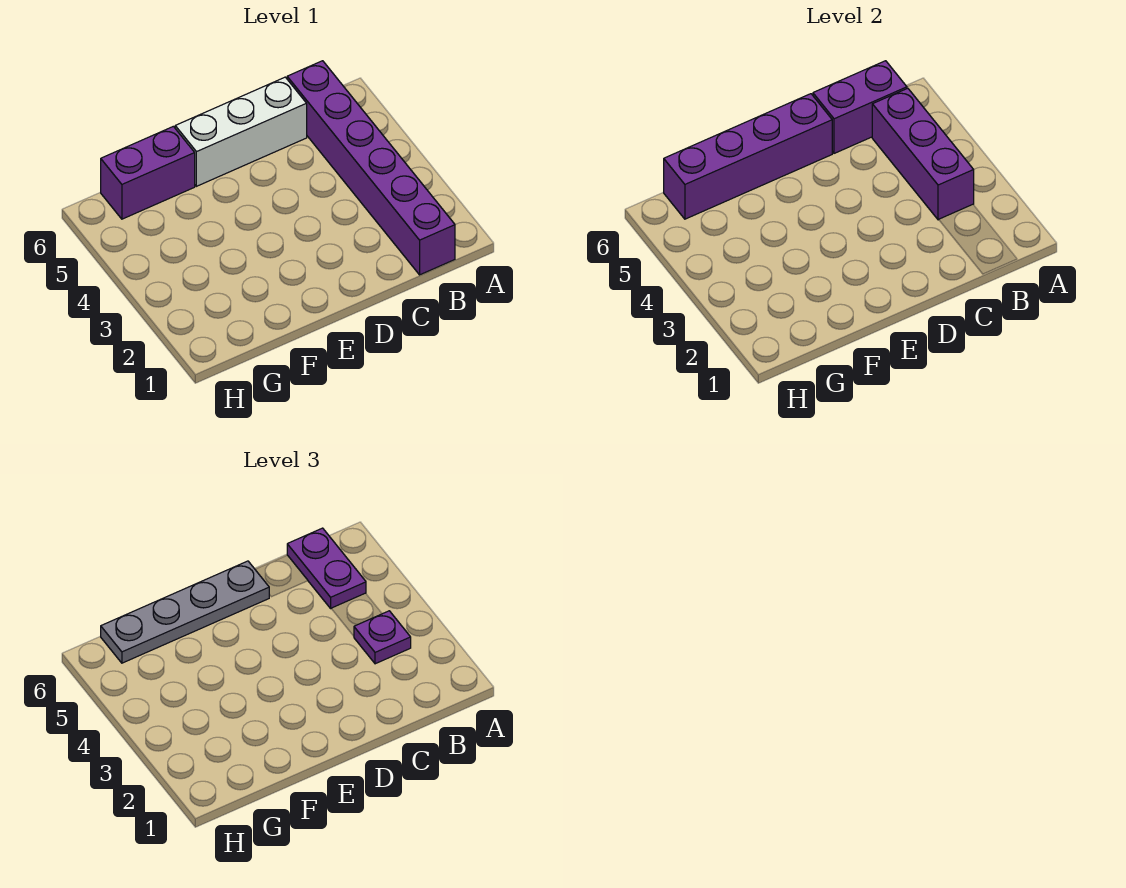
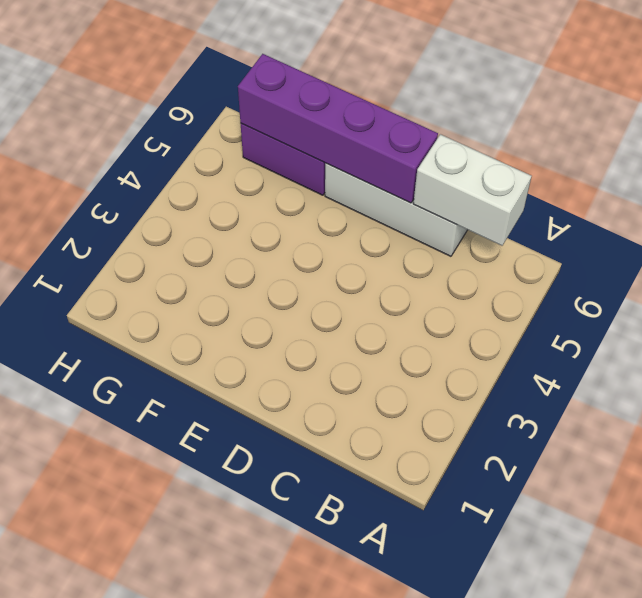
white brick B6:C6 level 2 -> purple brick B6:C6 level 2
none -> purple brick B1:B6 level 1
none -> purple brick B3:B5 level 2

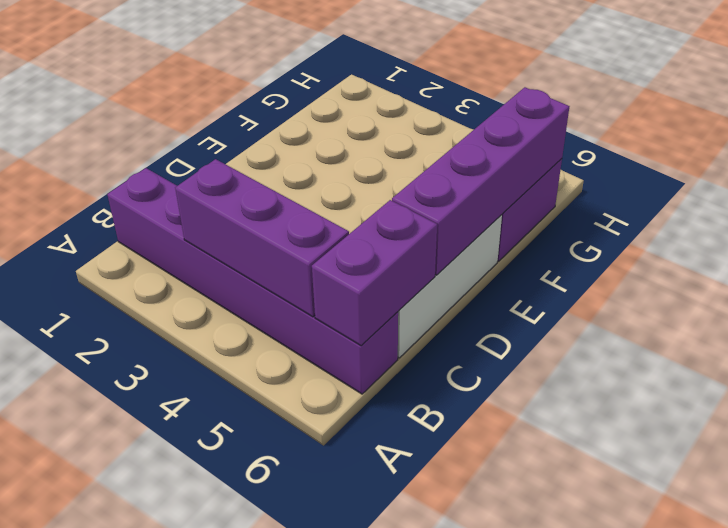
none -> purple plate B3 level 3
none -> purple plate B5:B6 level 3

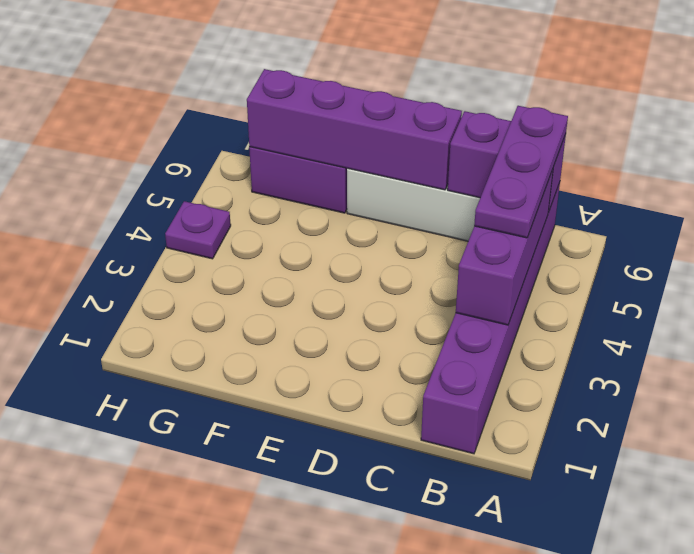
purple plate B4:B6 level 3 -> purple plate B5:B6 level 3
purple plate H4 level 1 -> purple plate B3 level 3
none -> grey plate D6:G6 level 3

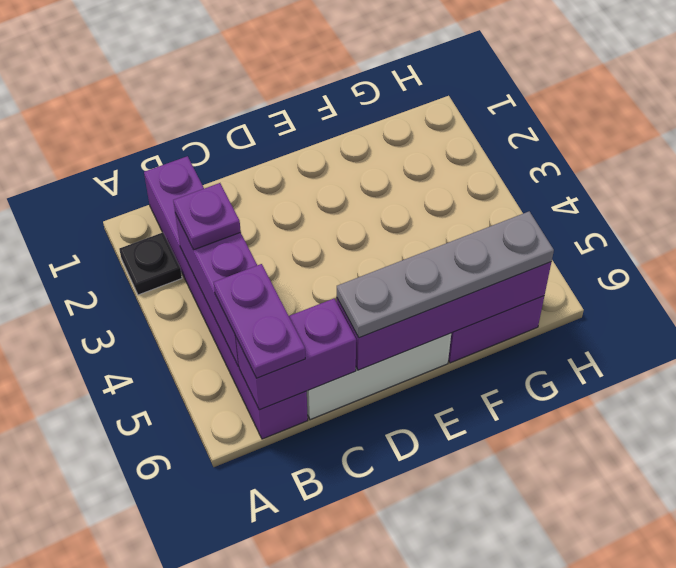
black plate A2 level 1 -> none

